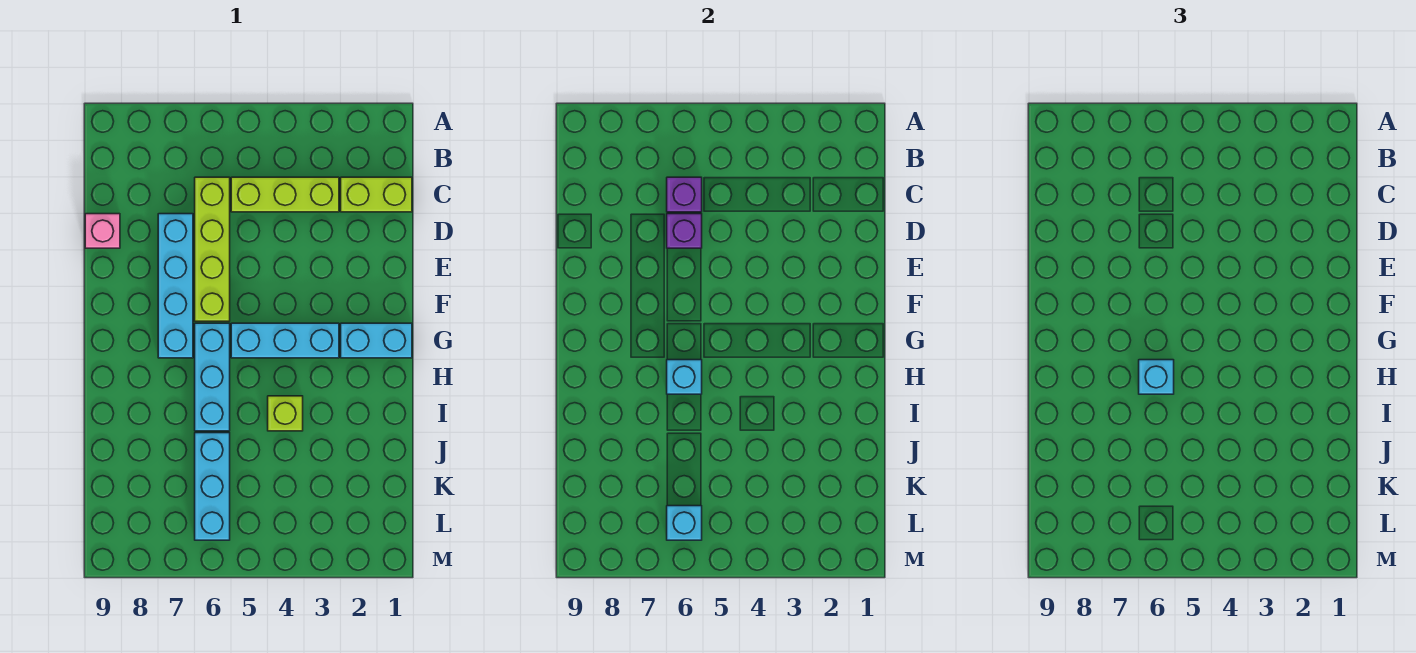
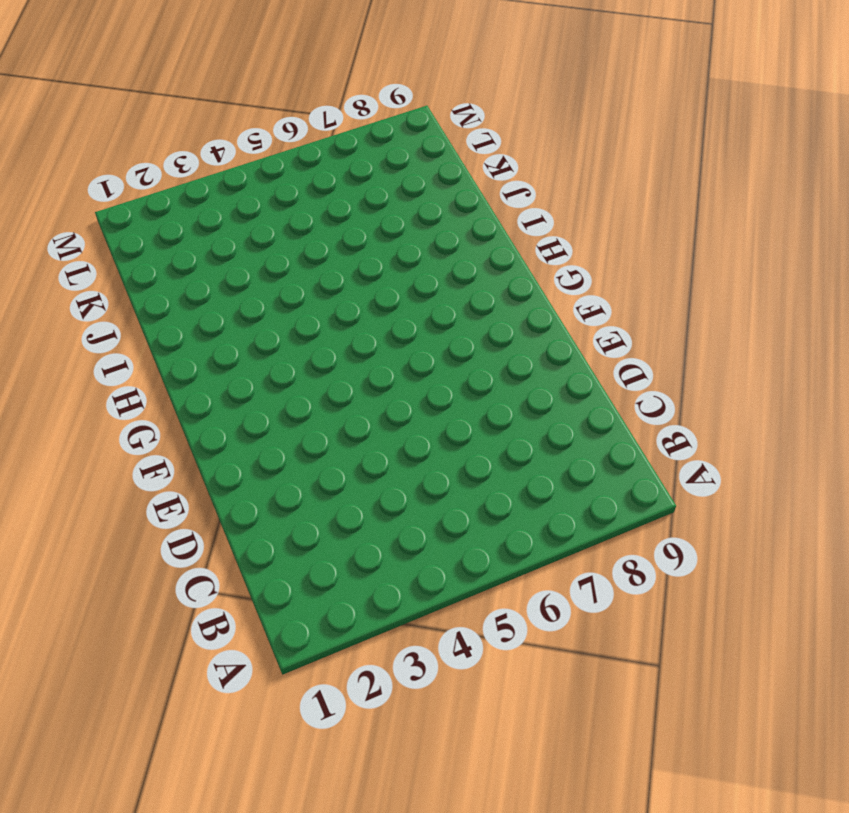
none -> lime brick C1:C2 level 1
none -> lime brick C3:C5 level 1
none -> lime brick C6:F6 level 1

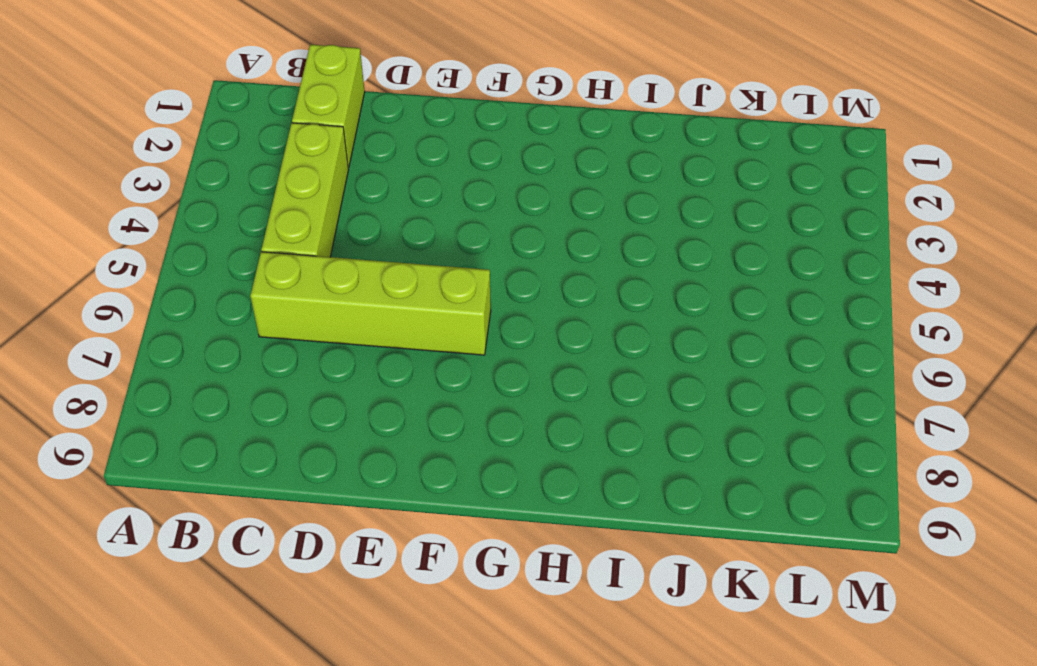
none -> cyan brick D7:G7 level 1
none -> pink brick D9 level 1
none -> cyan brick G1:G2 level 1

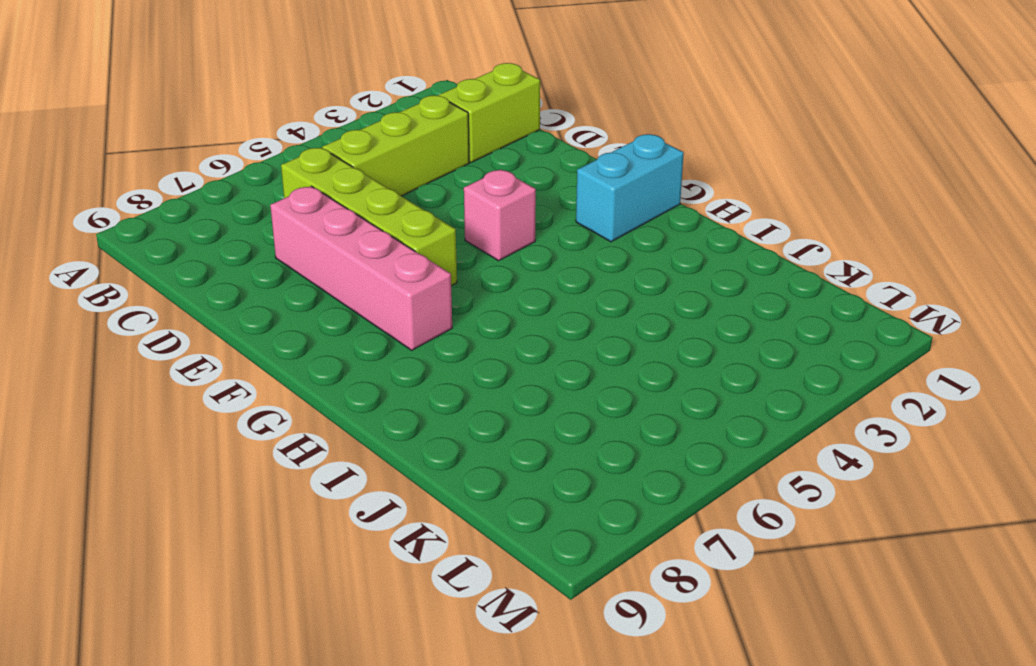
pink brick D7:G7 level 1 -> cyan brick D7:G7 level 1
pink brick F4 level 1 -> pink brick D9 level 1
none -> cyan brick G3:G5 level 1
none -> cyan brick G6:I6 level 1
none -> lime brick I4 level 1

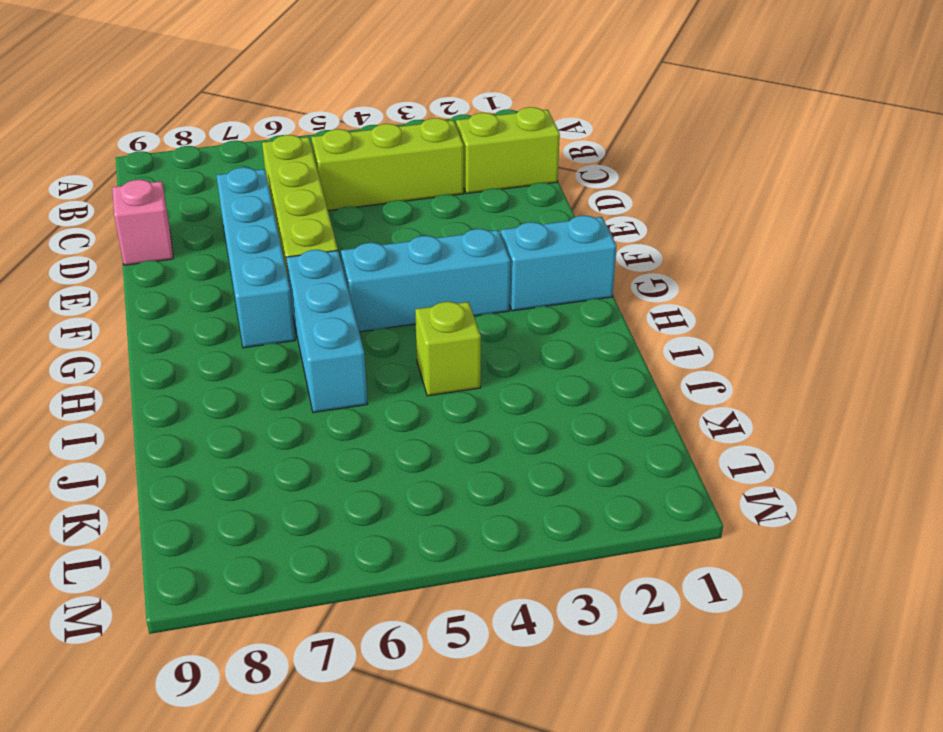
none -> cyan brick J6:L6 level 1
none -> purple brick C6 level 2
none -> purple brick D6 level 2

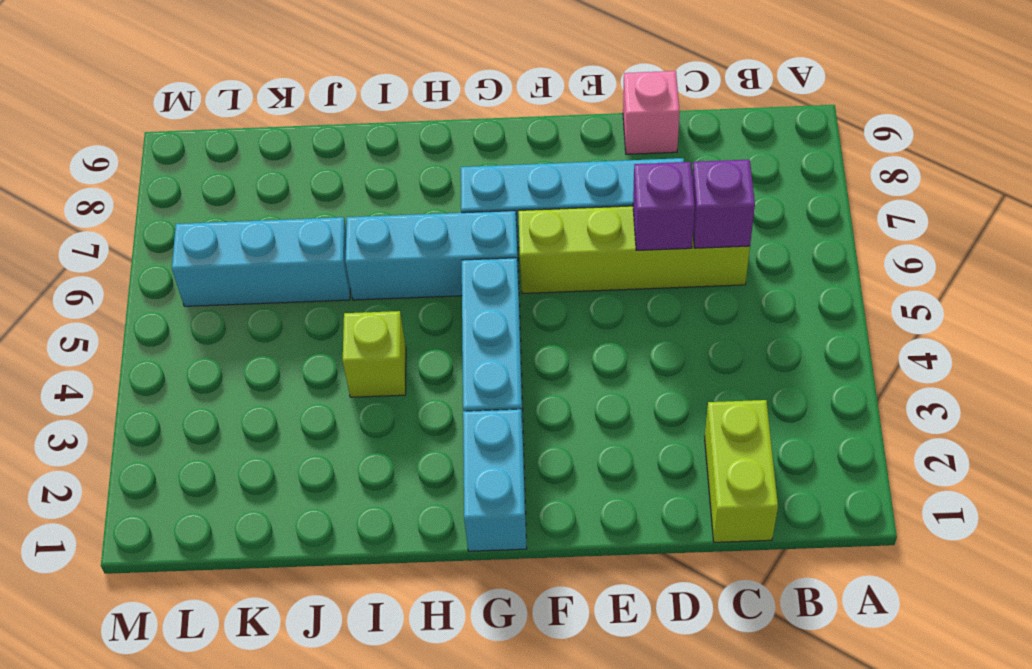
none -> lime brick C3:C5 level 1
none -> cyan brick H6 level 2
none -> cyan brick L6 level 2

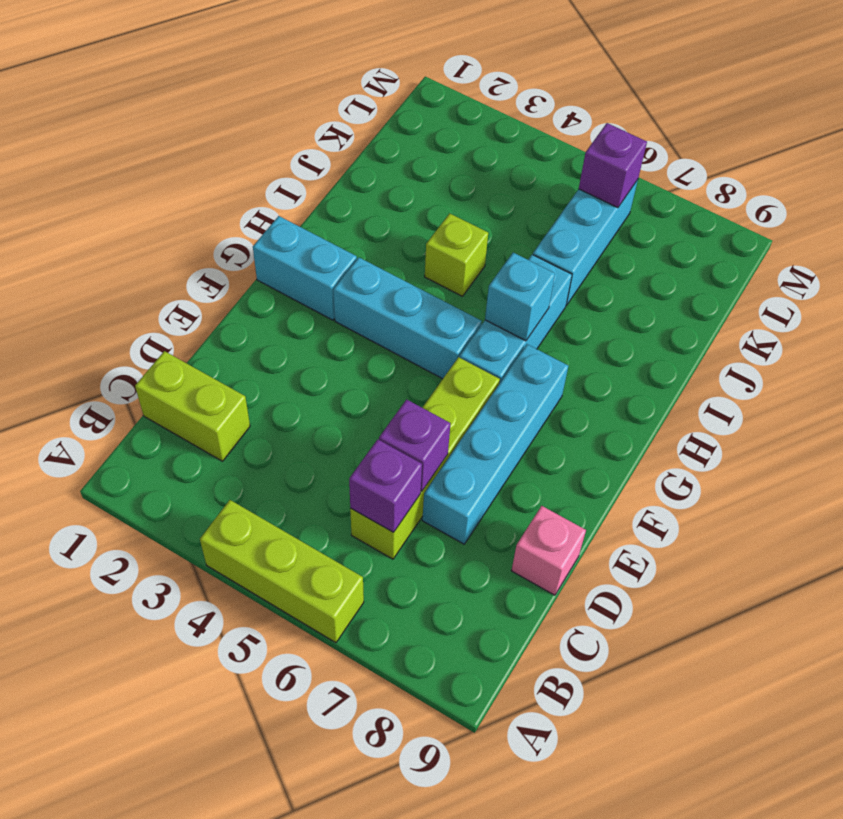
lime brick A4:A6 level 1 -> lime brick C3:C5 level 1
purple brick L6 level 2 -> cyan brick L6 level 2
none -> cyan brick H6 level 3

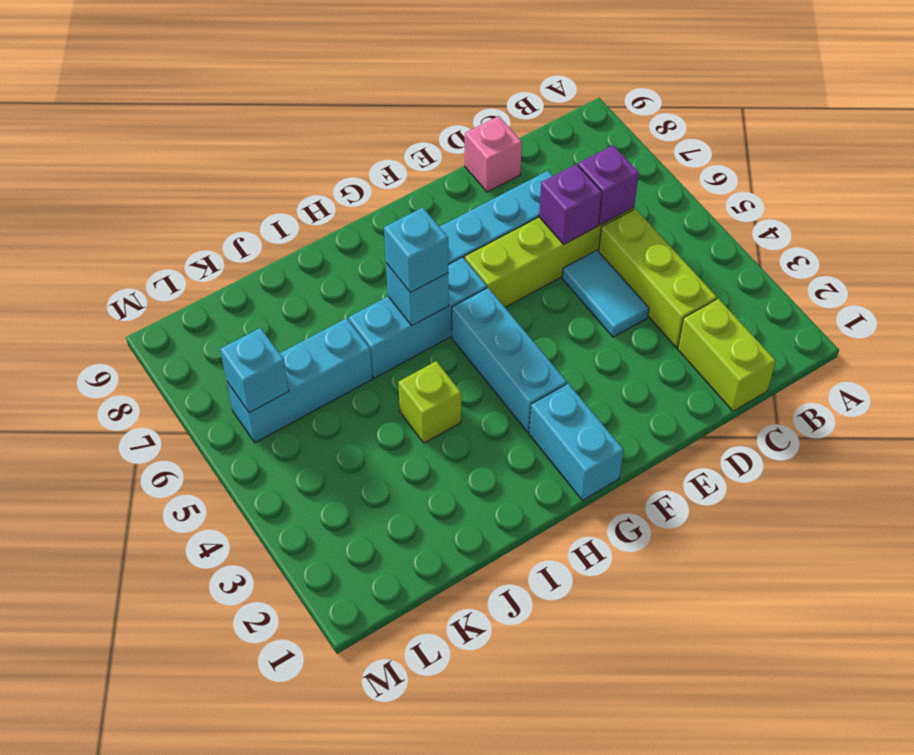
cyan tile D4:D5 level 1 -> none

